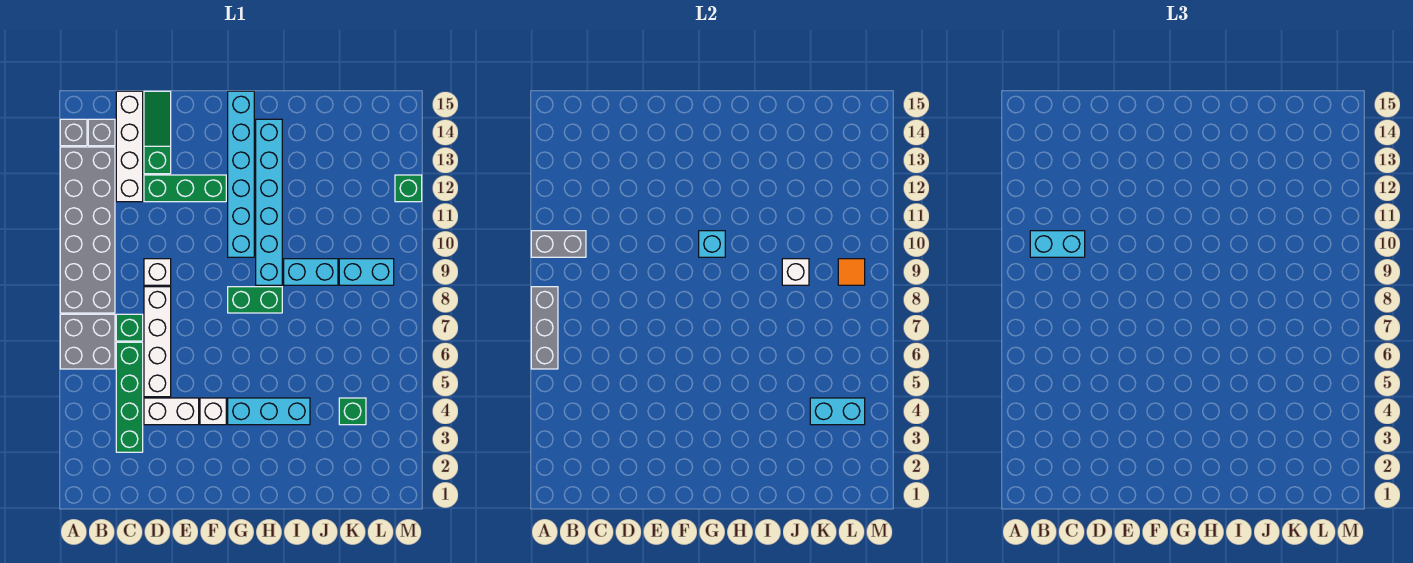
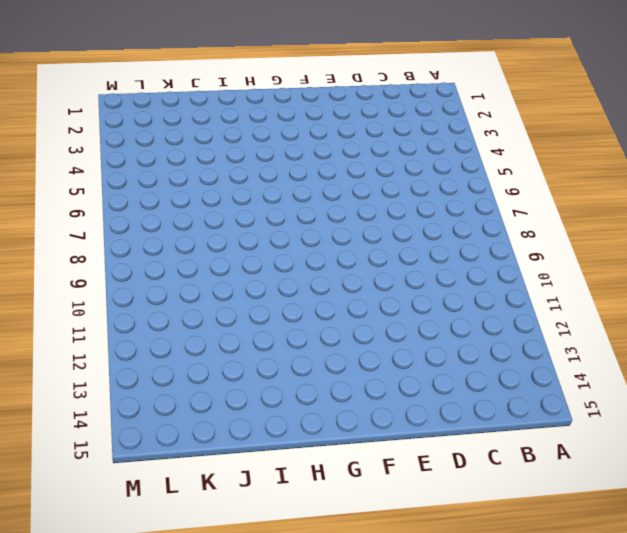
none -> grey brick A6:B7 level 1
none -> grey brick A8:B13 level 1
none -> grey brick A14 level 1

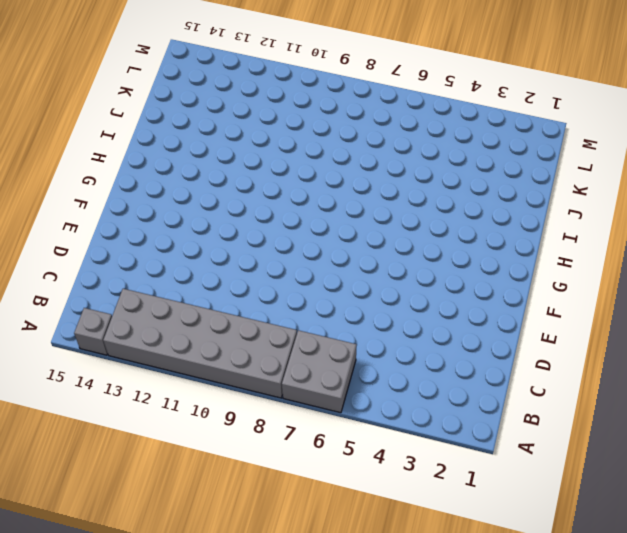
none -> grey brick B14 level 1
none -> green brick C3:C6 level 1
none -> green brick C7 level 1

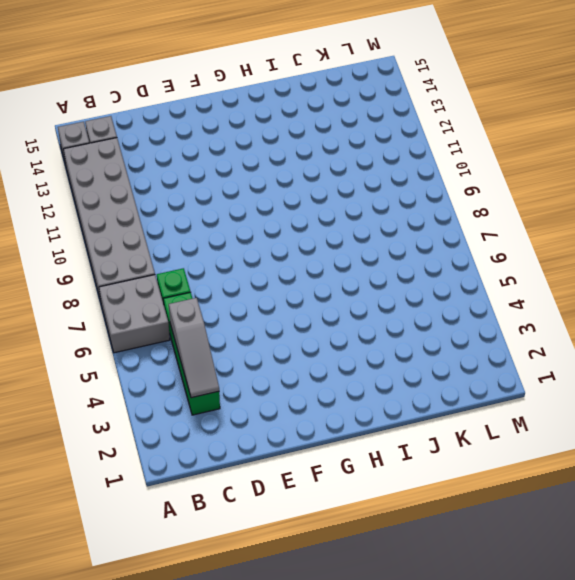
grey slope C3:C5 level 2 top 5 -> none
none -> white brick C12:C15 level 1
none -> white brick D4:E4 level 1
none -> white brick D5:D8 level 1

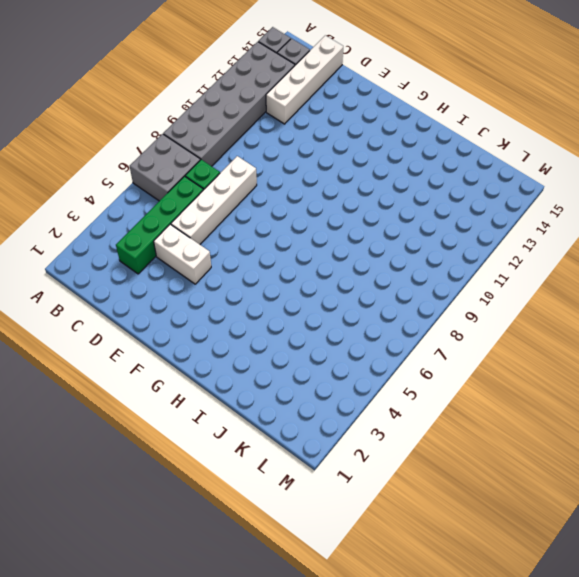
none -> white brick D9 level 1
none -> green brick D12:F12 level 1
none -> green slope D13:D15 level 1 top 13

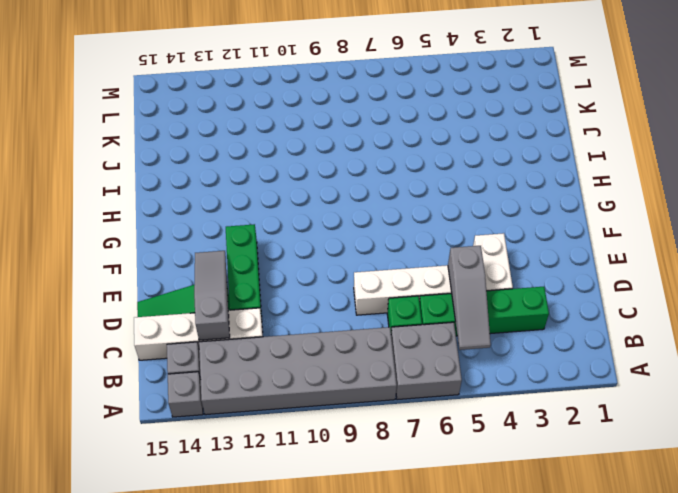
grey slope B5:D5 level 2 top D -> none
grey slope C13:E13 level 2 top C -> none
none -> white brick D9 level 1
none -> white brick F4 level 1
none -> cyan brick G4:I4 level 1

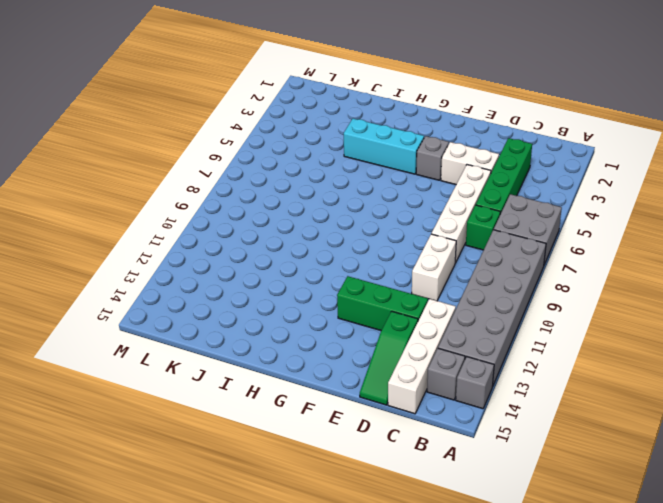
white brick D9:D10 level 1 -> white brick D9 level 1
grey brick F4 level 1 -> white brick F4 level 1
none -> green brick G8:H8 level 1
none -> cyan brick G10:G15 level 1
none -> cyan brick H9:H14 level 1

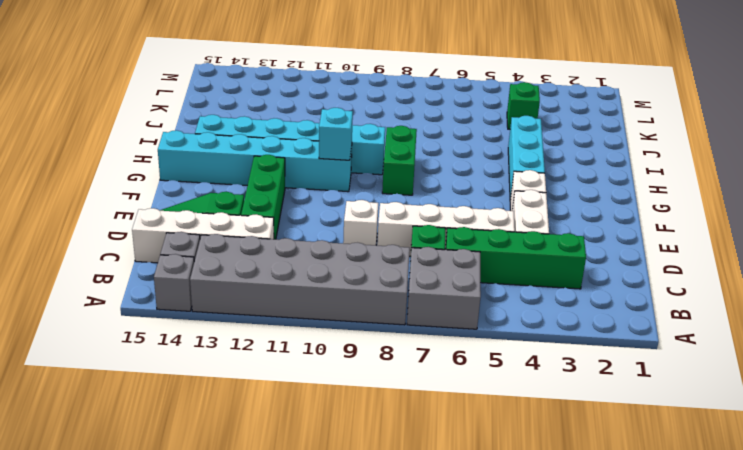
none -> cyan brick I9:J9 level 1
none -> cyan brick K9:L9 level 1
none -> green brick M12 level 1

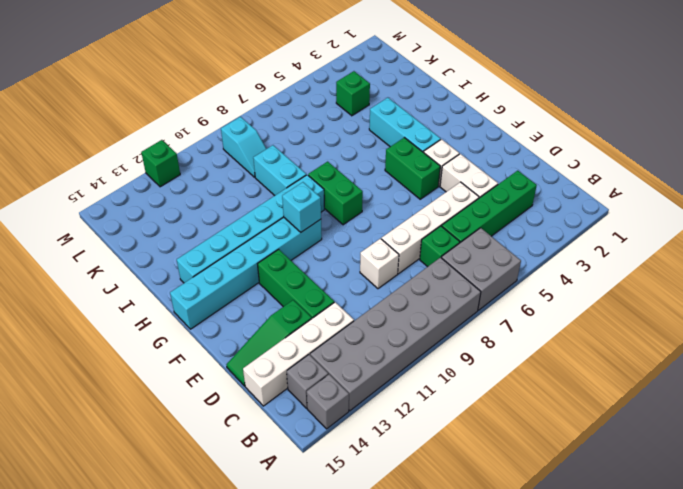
green brick F5:G5 level 1 -> none
cyan slope K9:L9 level 1 top L -> cyan brick K9:L9 level 1
none -> grey brick A6:A8 level 2
none -> grey brick A10:B10 level 2
none -> white brick J9 level 2

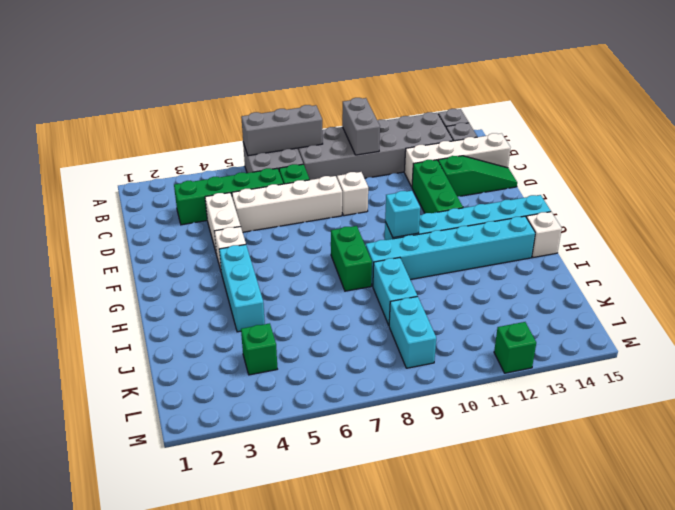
white brick H15 level 1 -> white brick J9 level 2
none -> cyan brick K4:L4 level 2
none -> orange tile L9 level 2
none -> cyan brick B10:C10 level 3

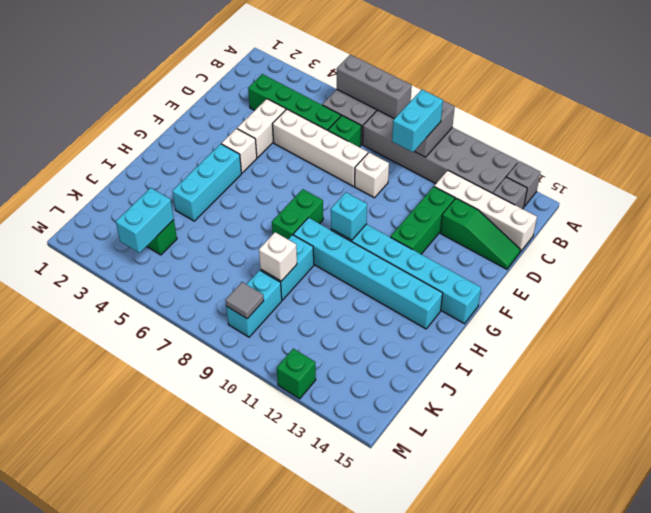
grey tile L9 level 2 -> orange tile L9 level 2

